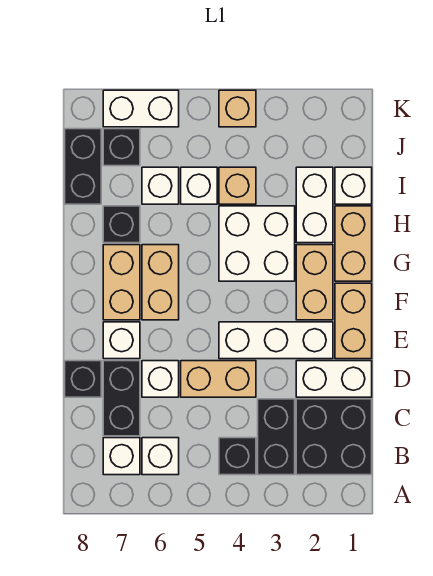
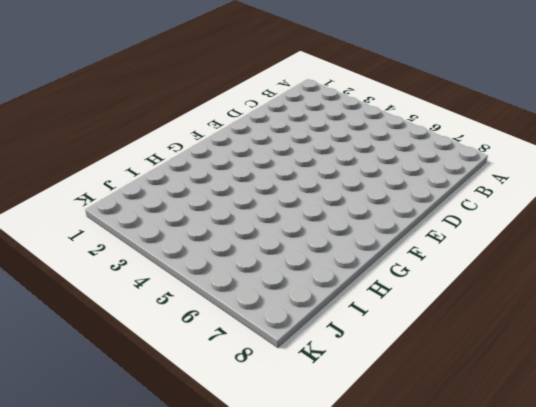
none -> black brick B1:C2 level 1
none -> black brick B3:C3 level 1
none -> black brick B4 level 1

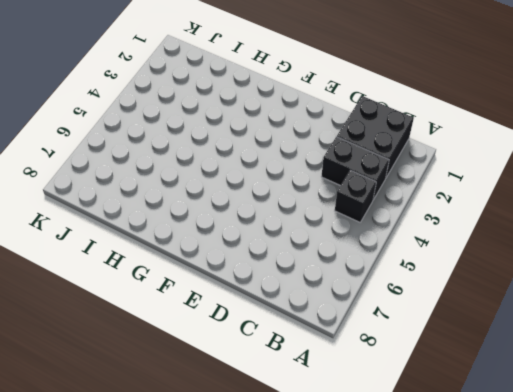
none -> white brick B6 level 1
none -> white brick B7 level 1
none -> black brick C7:D7 level 1

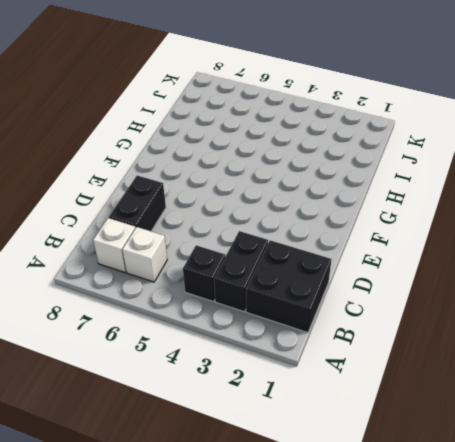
none -> white brick D1:D2 level 1
none -> tan brick D4:D5 level 1
none -> white brick D6 level 1

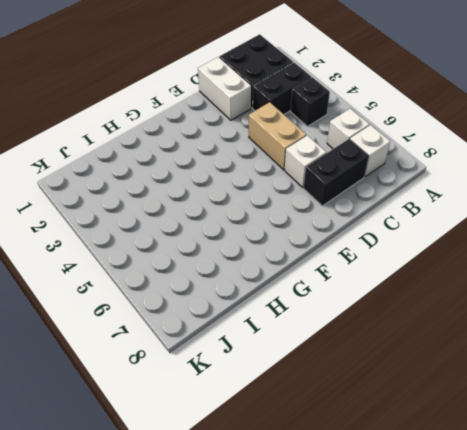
none -> black brick D8 level 1
none -> tan brick E1:F1 level 1
none -> white brick E2:E4 level 1

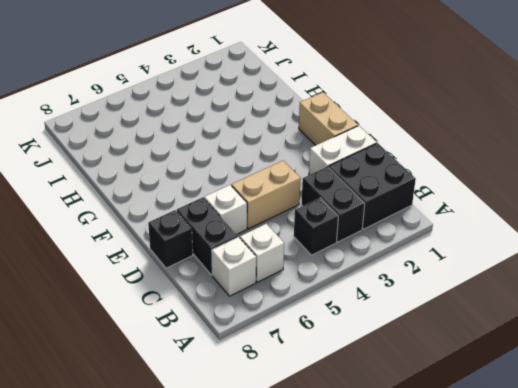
none -> white brick E2:E4 level 1
none -> white brick E7 level 1
none -> tan brick F2:G2 level 1

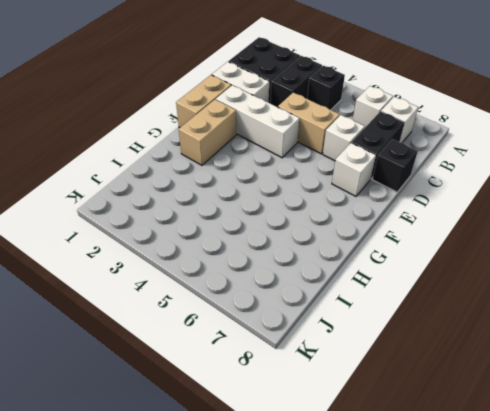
none -> tan brick F6:G6 level 1
none -> tan brick F7:G7 level 1
none -> tan brick G1:H1 level 1

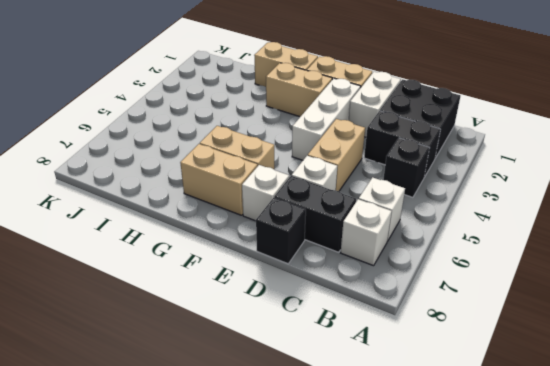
none -> white brick G3:H4 level 1
none -> white brick H2:I2 level 1
none -> black brick H7 level 1

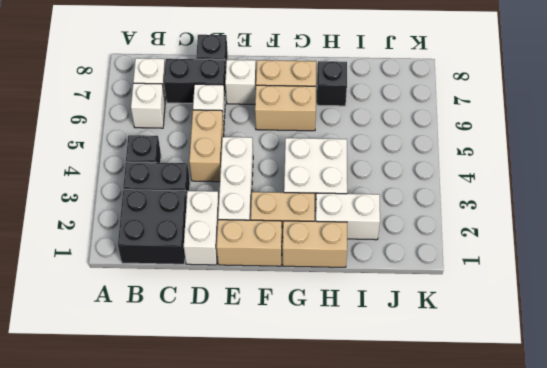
none -> white brick I1 level 1
none -> tan brick I4 level 1
none -> white brick I5 level 1

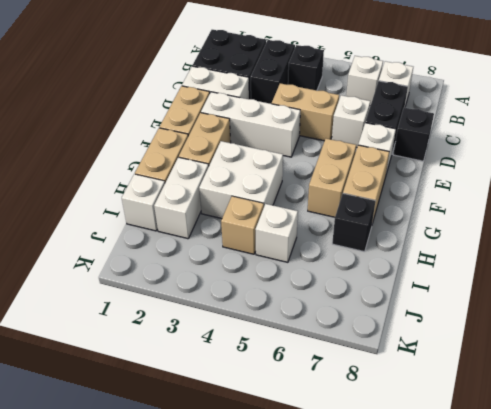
none -> white brick I6 level 1
none -> black brick I8:J8 level 1
none -> black brick J7 level 1

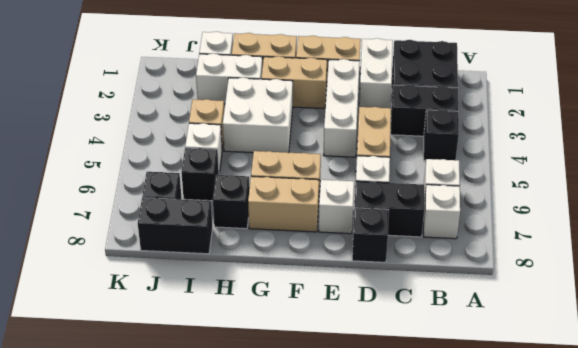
black brick I6 level 1 -> white brick I6 level 1
none -> tan brick K4 level 1
none -> white brick K6:K7 level 1

